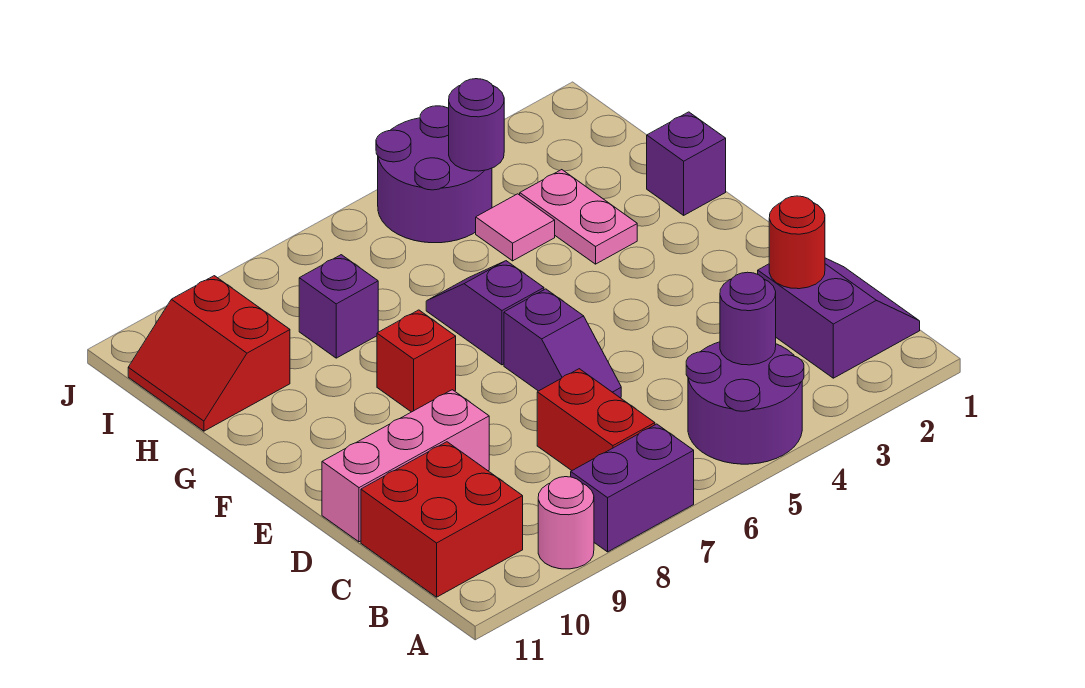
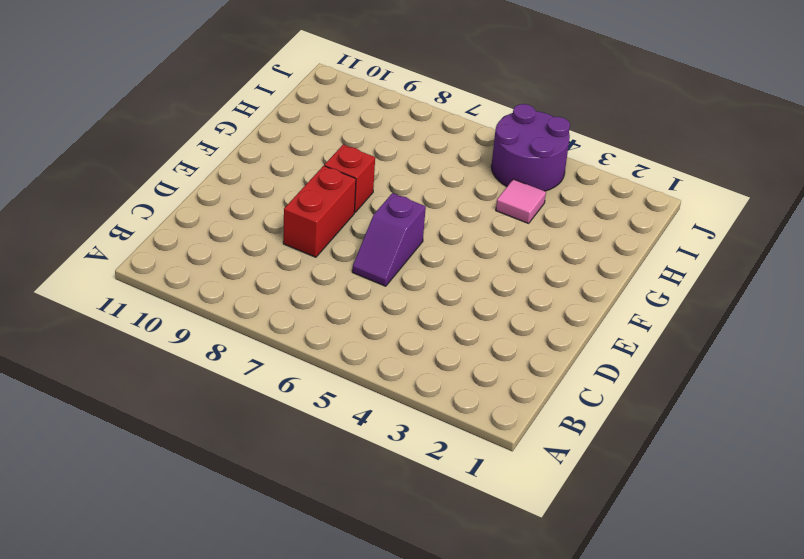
red brick D8:E8 level 1 -> red brick B7:C7 level 1
none -> purple round brick A4:B5 level 1
none -> purple brick A7:A8 level 1
none -> pink round brick A9 level 1

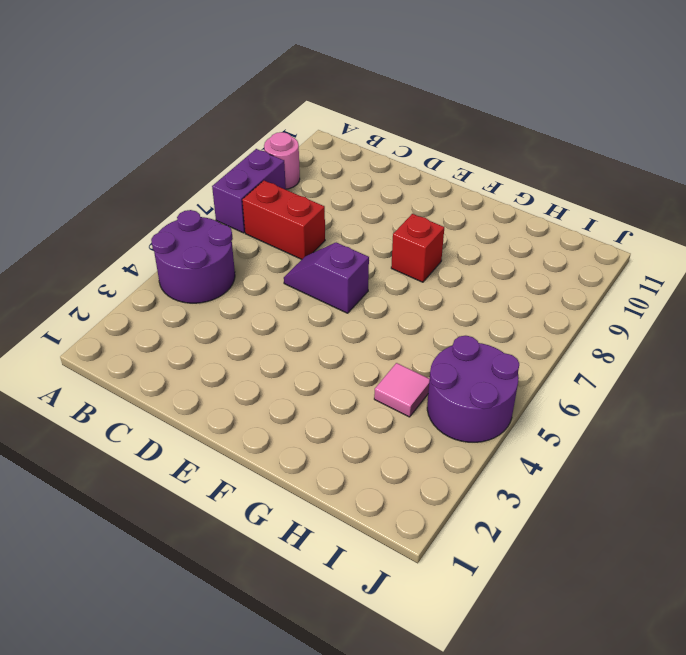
none -> purple slope B1:C2 level 1 top 2
none -> red brick B10:C11 level 1
none -> pink brick D9:D11 level 1

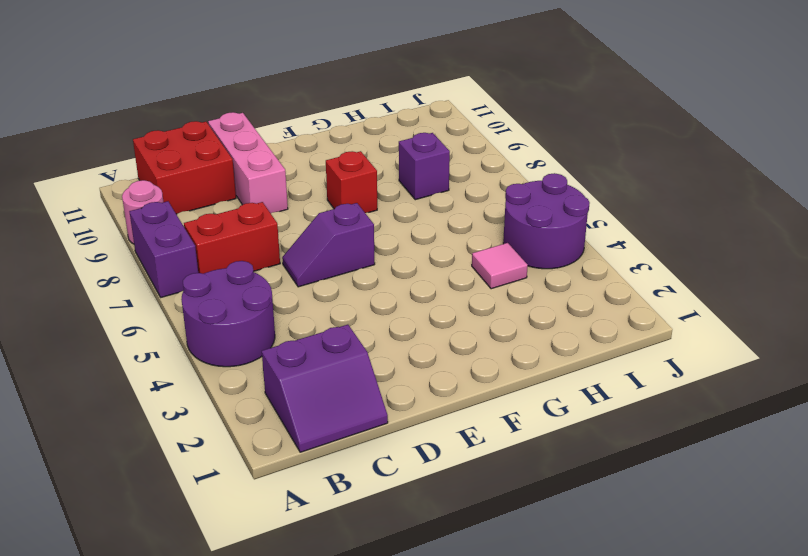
none -> purple slope F6:G6 level 1 top F
none -> purple brick G1 level 1
none -> pink plate G3:H3 level 1

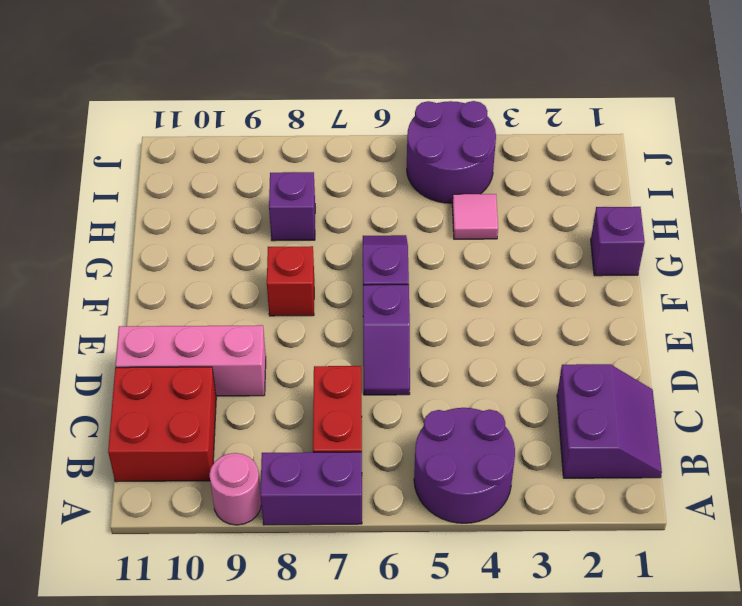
none -> pink plate G3:H3 level 1
none -> red slope H10:I11 level 1 top 10
none -> purple round brick B4 level 2

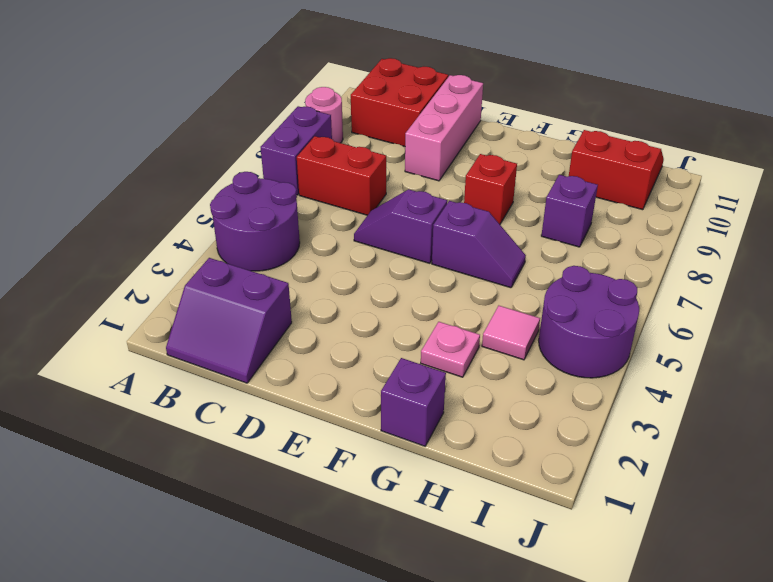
pink plate G3 level 1 -> pink plate G3:H3 level 1
none -> purple round brick B4 level 2
none -> red round brick C2 level 2
none -> purple round brick I4 level 2

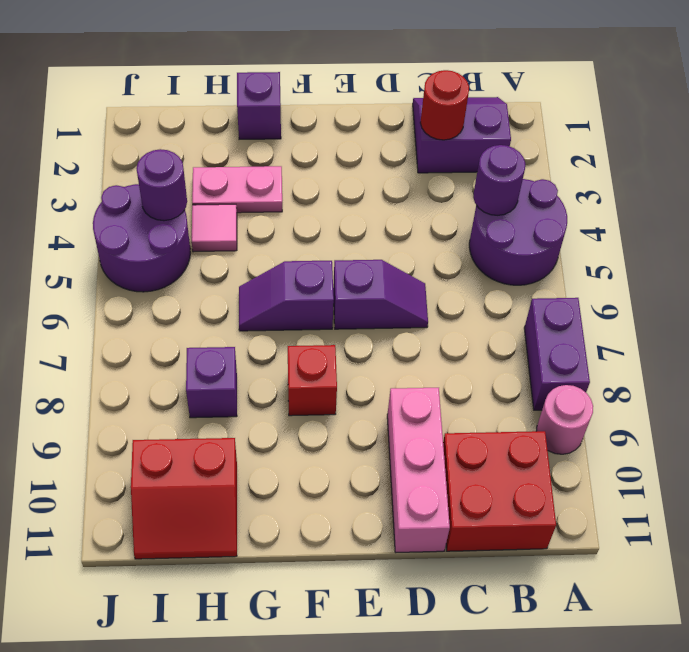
none -> red brick B7:C7 level 1

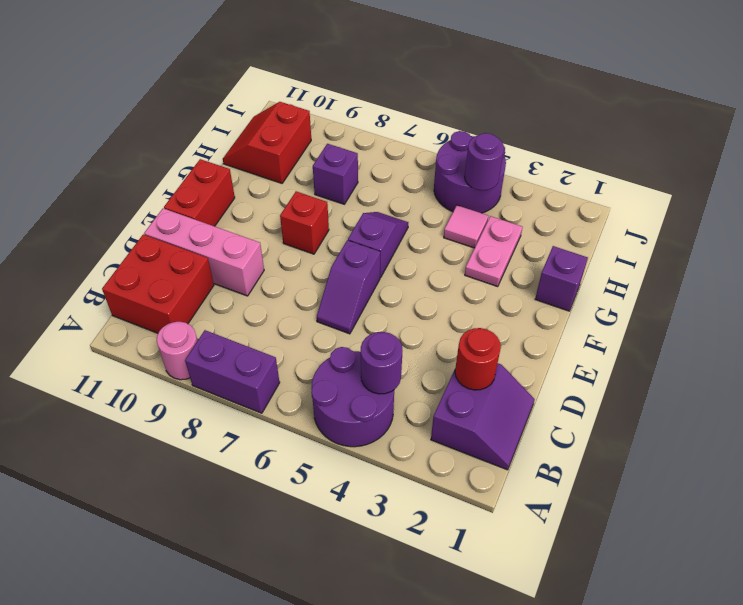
red brick E11:F11 level 1 -> red brick B7:C7 level 1

